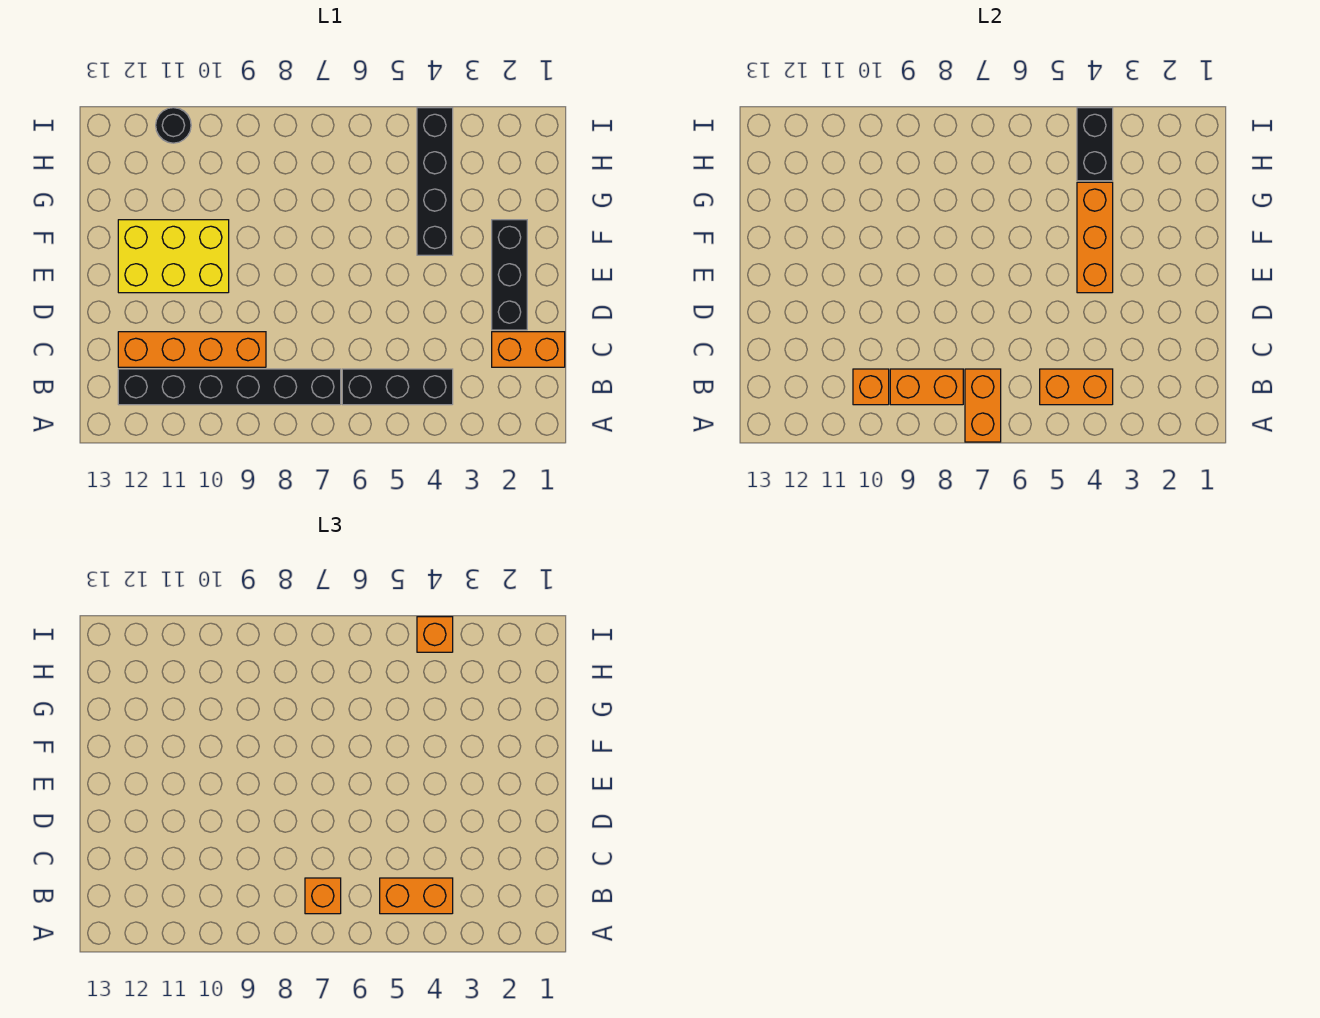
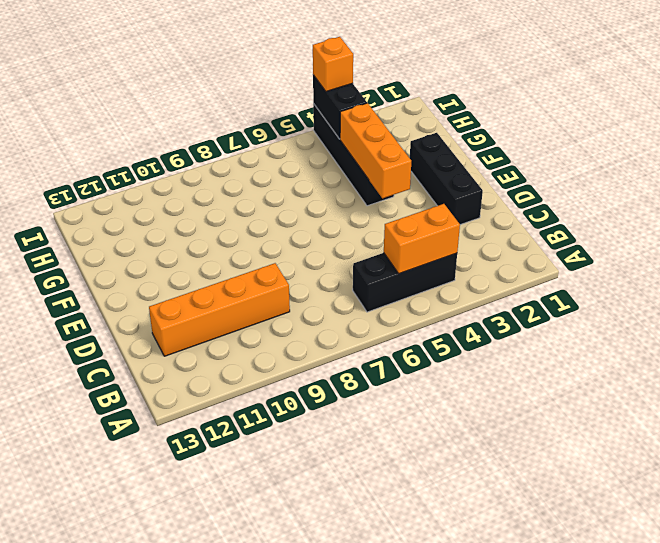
none -> black brick B7:B12 level 1
none -> orange brick C1:C2 level 1
none -> yellow brick E10:F12 level 1

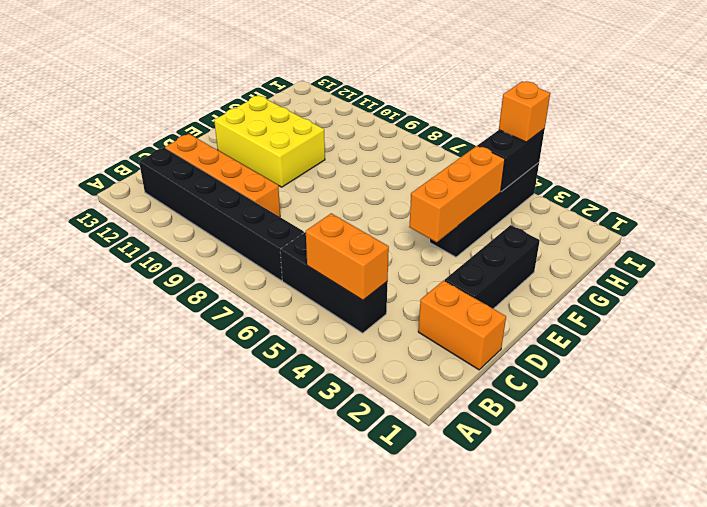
none -> black round brick I11 level 1
none -> orange brick A7:B7 level 2
none -> orange brick B8:B9 level 2

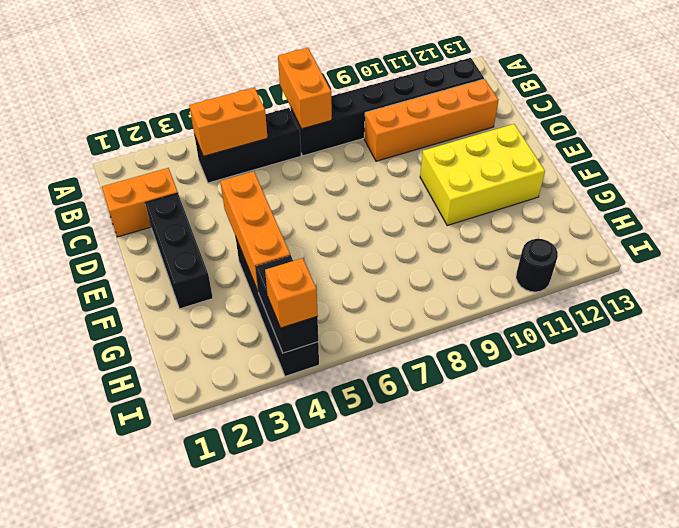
none -> orange brick B8:B9 level 2
none -> orange brick B10 level 2
none -> orange brick B4:B5 level 3

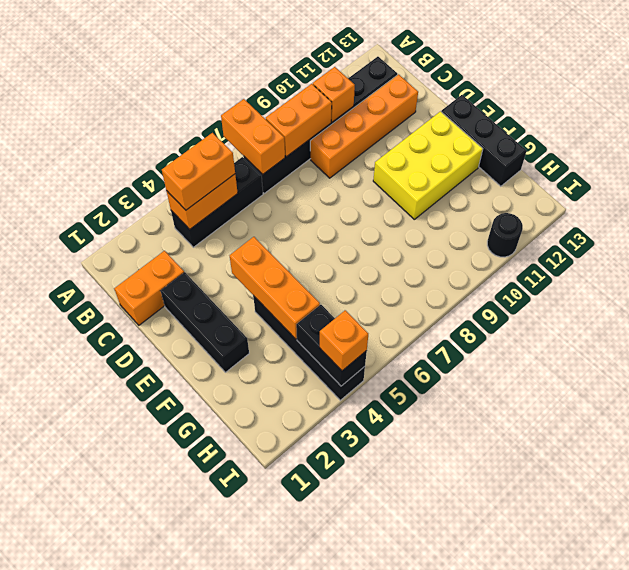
black brick E13:G13 level 1 -> none
none -> orange brick B7 level 3

